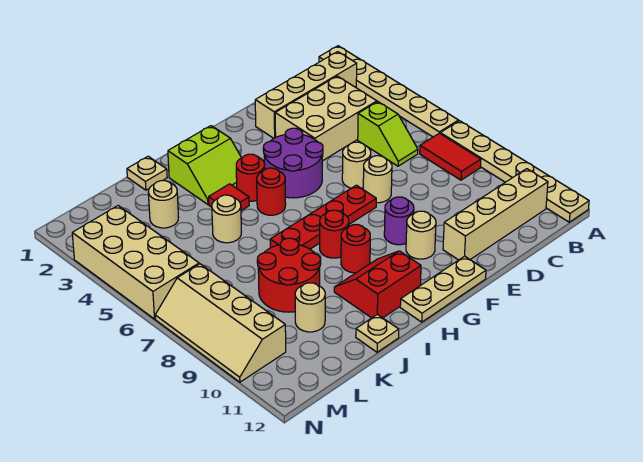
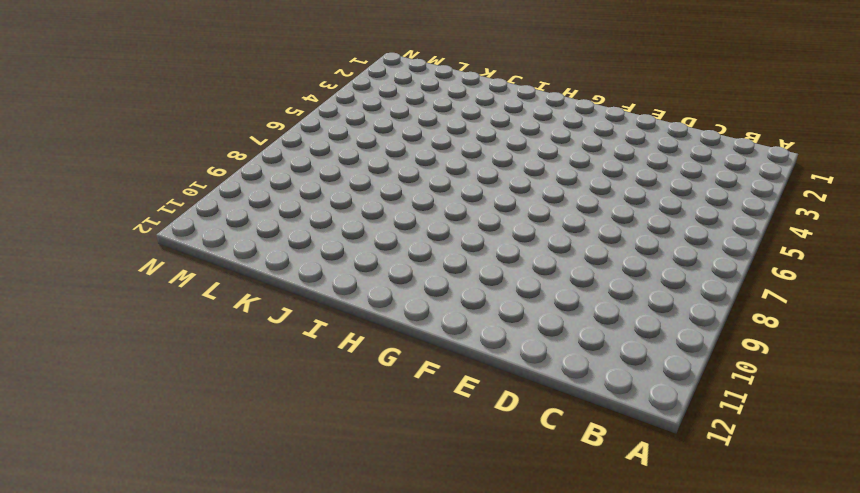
none -> tan plate A1:A6 level 1
none -> tan plate A7:A12 level 1
none -> tan brick B2:E2 level 1

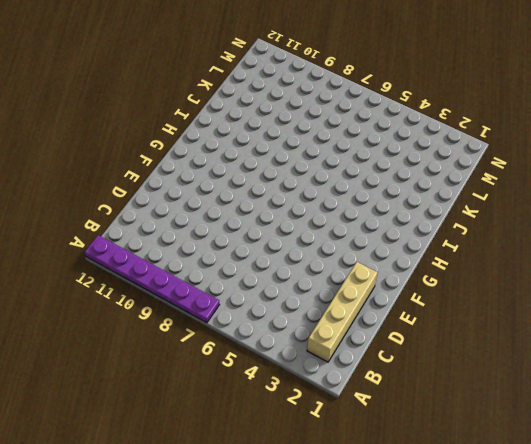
purple plate A7:A12 level 1 -> tan plate A7:A12 level 1
none -> tan plate A1:A6 level 1
none -> red tile B7:B8 level 1
none -> tan brick B11:E11 level 1

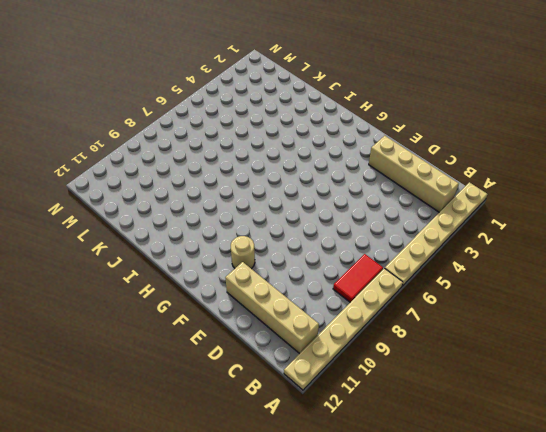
none -> tan brick C3:E4 level 1
none -> lime slope C5:C6 level 1 top 5
none -> tan round brick E6 level 1

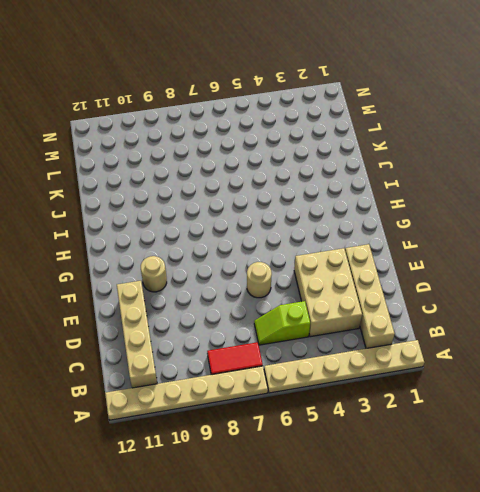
none -> tan round brick E7 level 1
none -> purple round brick F4:G5 level 1
none -> red plate F7:I7 level 1

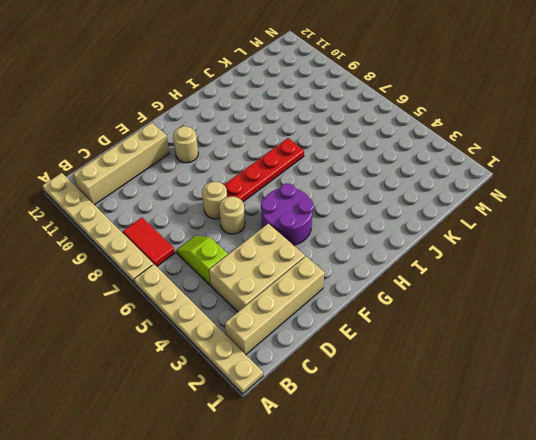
none -> purple round brick F9 level 1
none -> tan plate F12:H12 level 1
none -> lime slope H2:I3 level 1 top 2

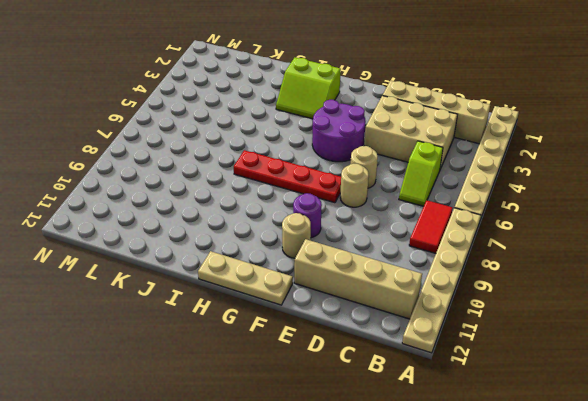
none -> red round brick H4 level 1
none -> red round brick H5 level 1
none -> red round brick H8 level 1

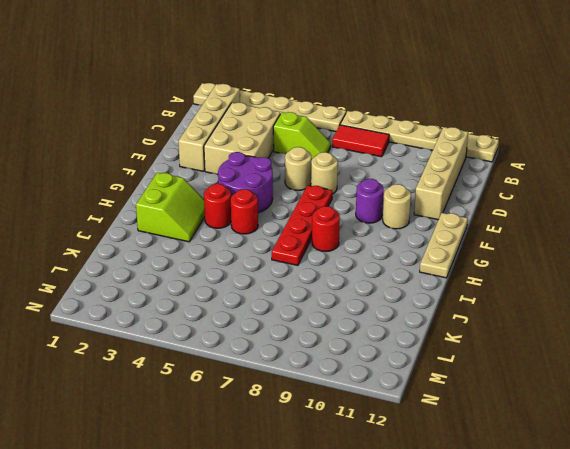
none -> red round brick H9 level 1
none -> red slope H10:I11 level 1 top 11
none -> red tile I4 level 1

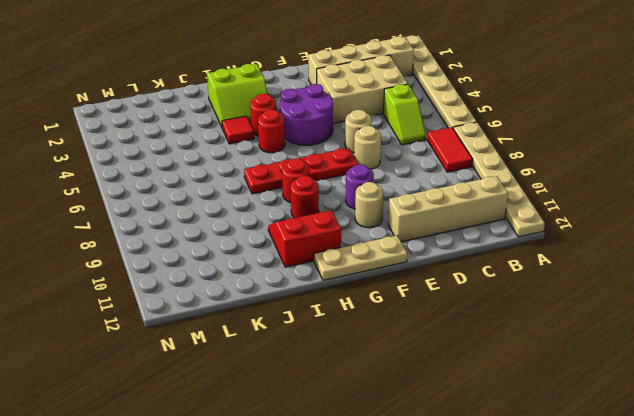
none -> tan plate J1 level 1
none -> tan round brick J5 level 1
none -> red round brick J8:K9 level 1

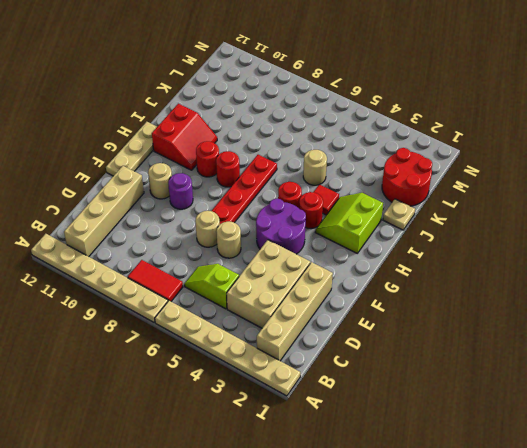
red round brick K1:L2 level 1 -> red round brick J8:K9 level 1
none -> tan plate J12 level 1
none -> tan round brick K3 level 1
none -> tan round brick K10 level 1

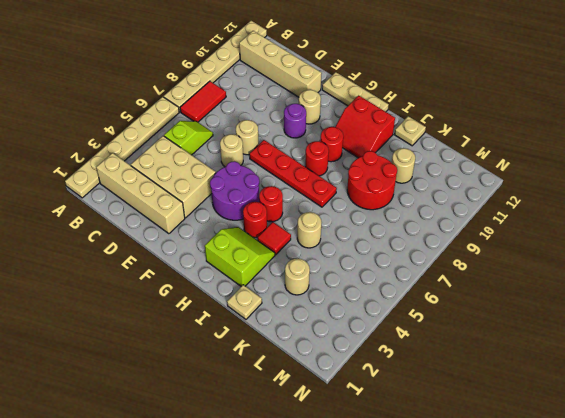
none -> tan brick M3:N6 level 1
none -> tan slope M7:N10 level 1 top M

